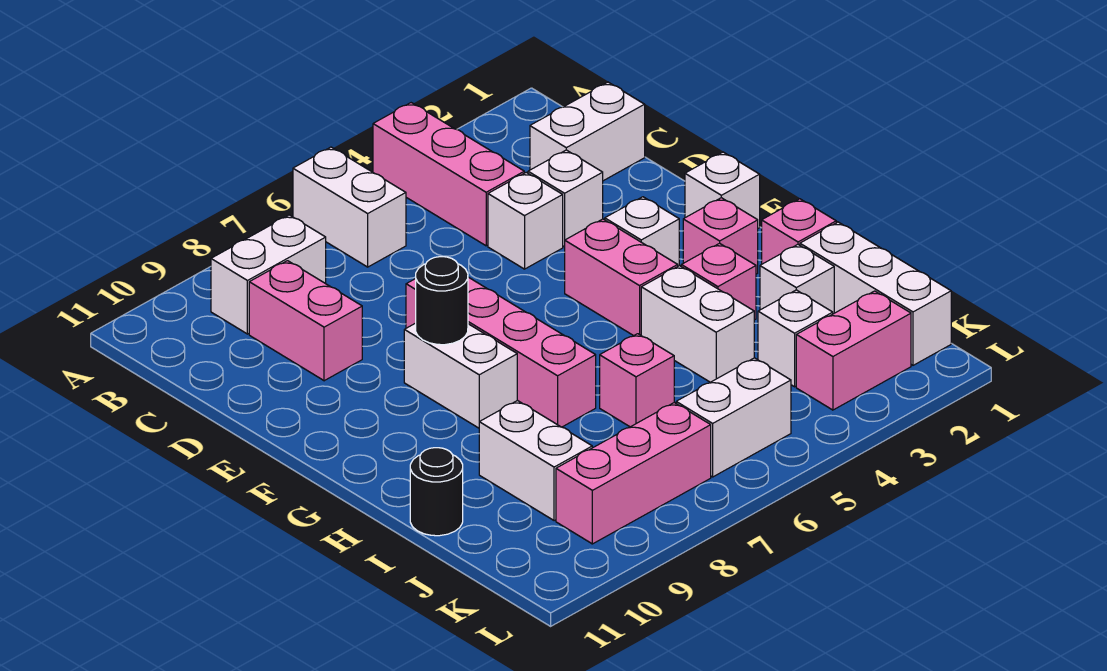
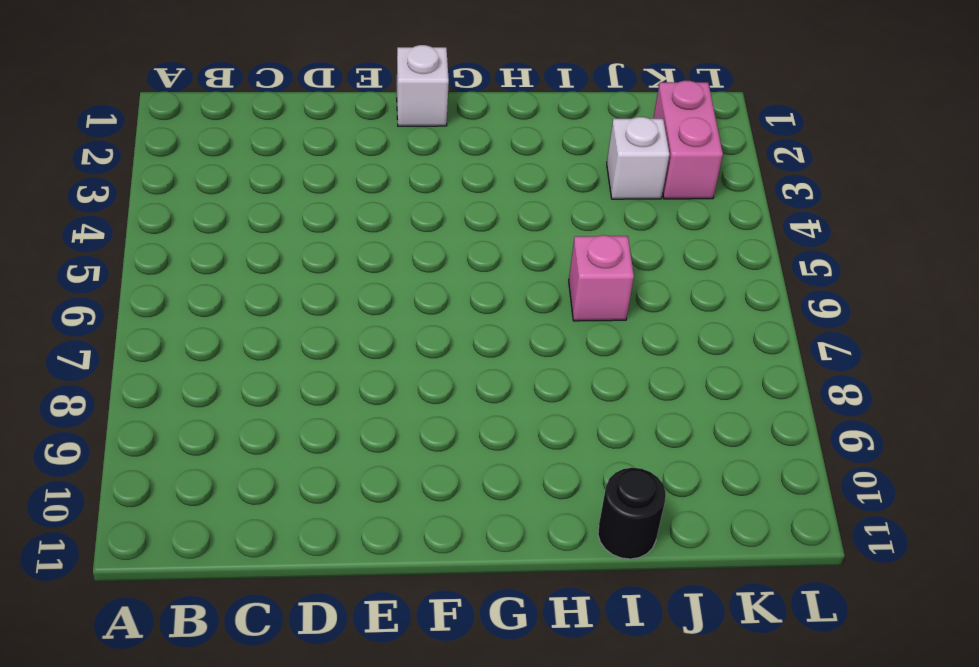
none -> pink brick A4:C4 level 1
none -> white brick A6:B6 level 1
none -> white brick B8:B9 level 1

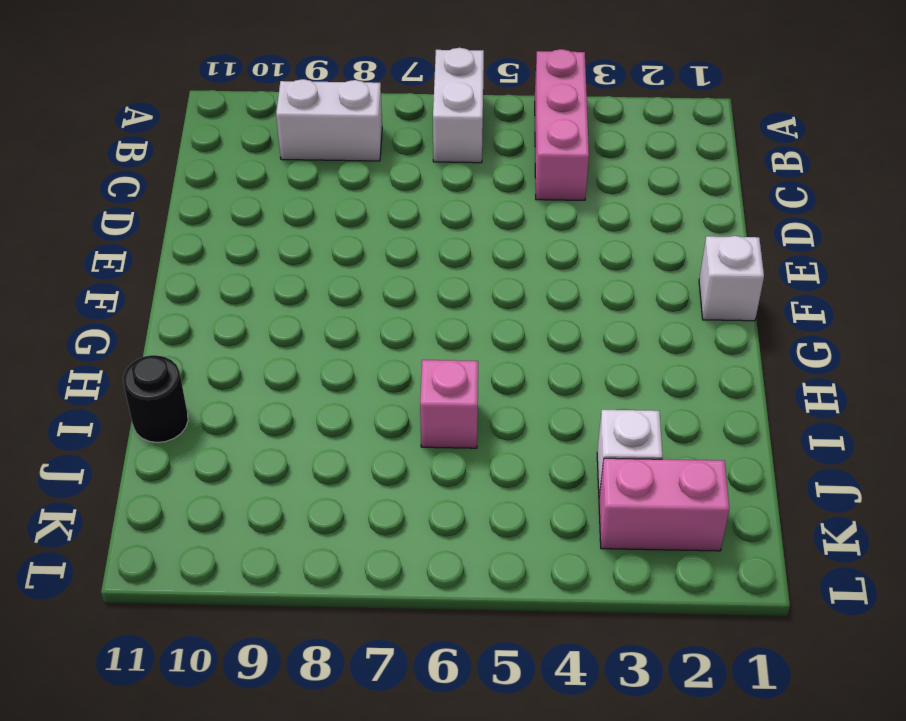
none -> white brick C1:C2 level 1
none -> pink brick C9:D9 level 1
none -> white brick D3 level 1

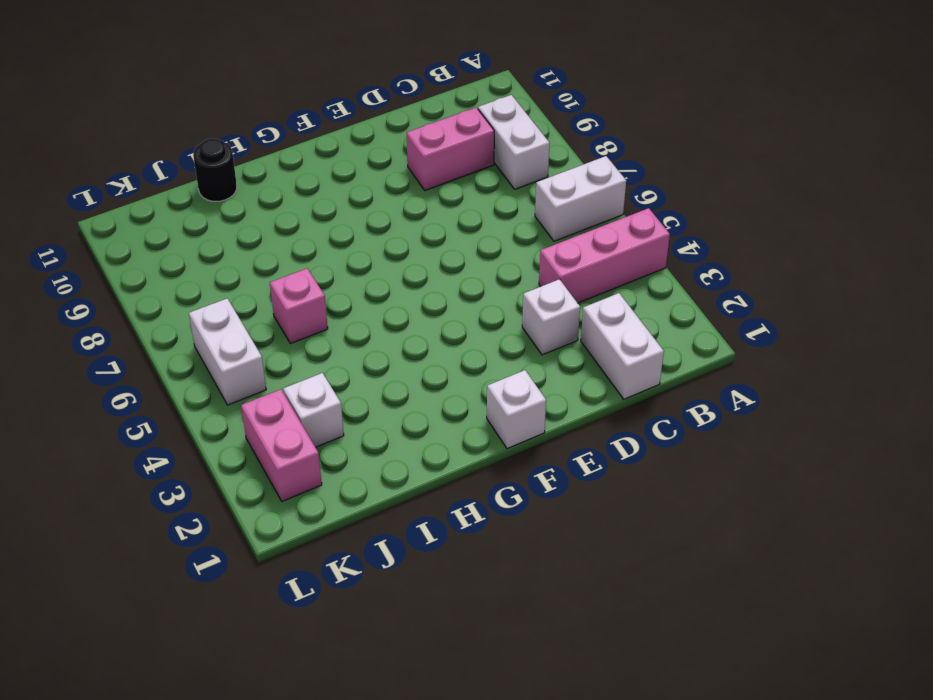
none -> white brick D4 level 1
none -> pink brick E7:H7 level 1
none -> white brick F3 level 1

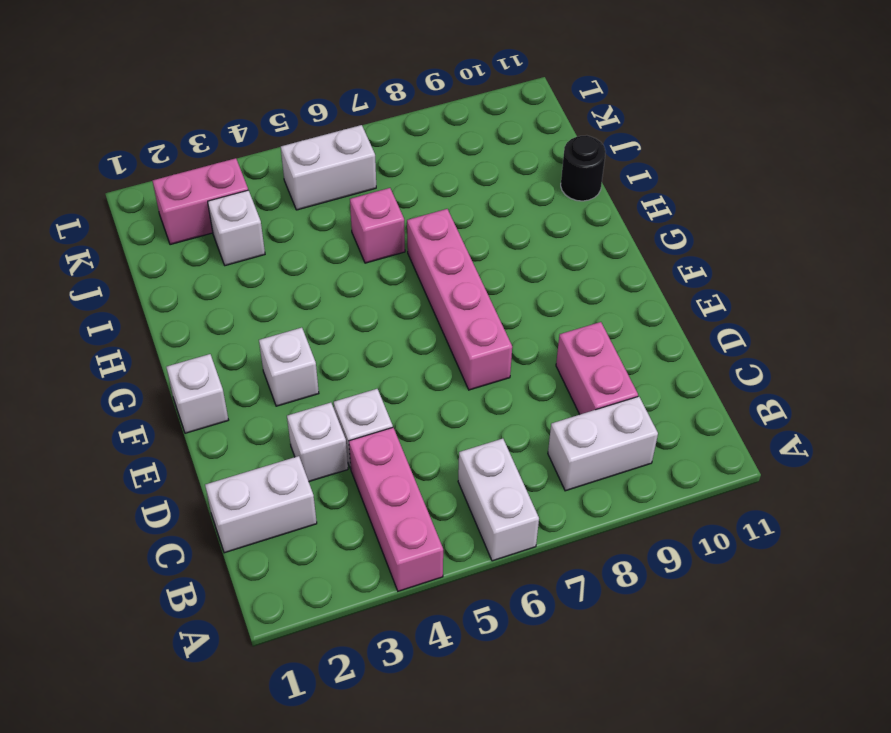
none -> pink brick F4:G4 level 1
none -> white brick F8:G8 level 1
none -> pink brick G2 level 1

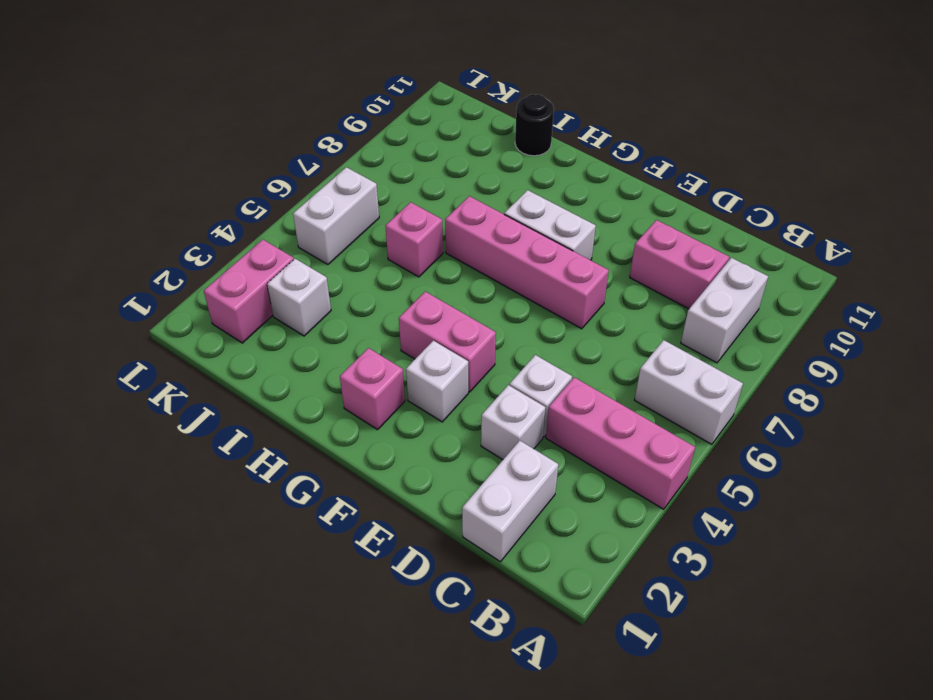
none -> white brick F1 level 1
none -> pink brick H1 level 1
none -> pink brick H3 level 1

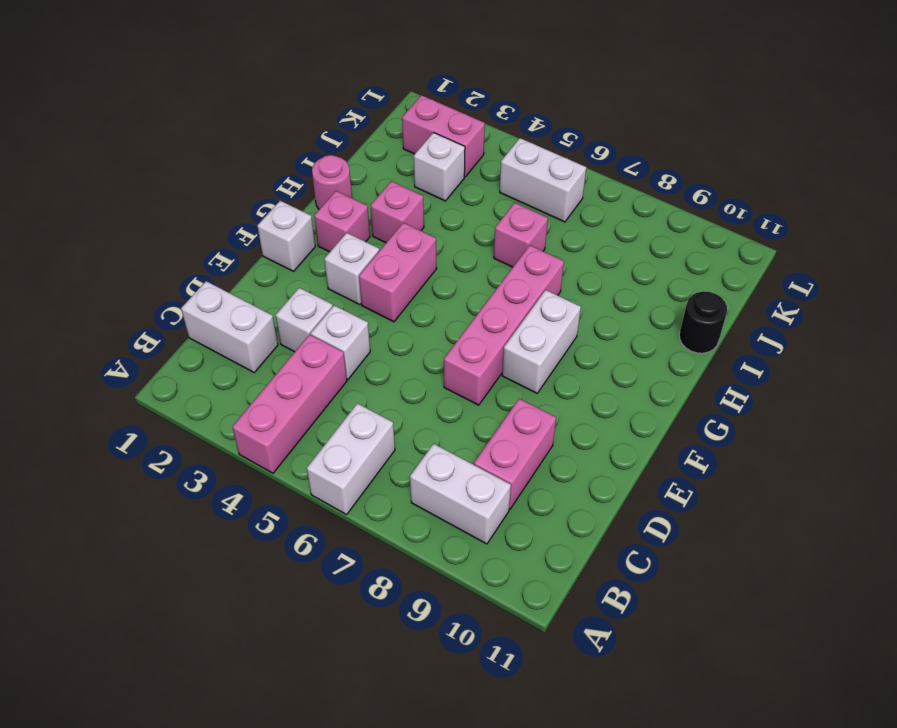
pink round brick H1 level 1 -> pink brick H1 level 1
none -> white brick H4:I4 level 1
none -> white brick I1:K1 level 1
none -> white brick I2 level 1

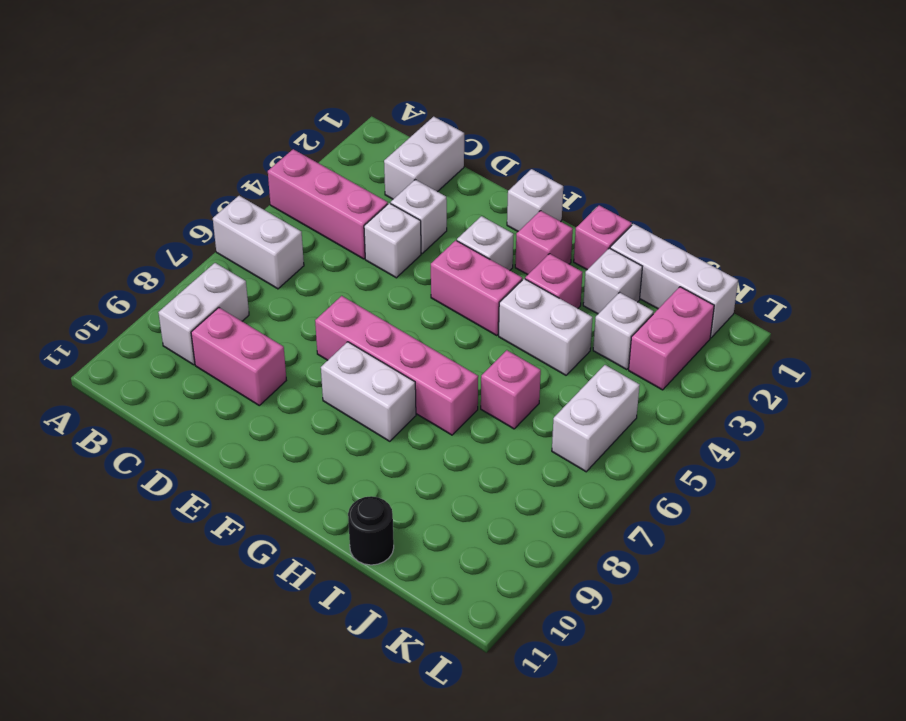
none -> white brick I9:J9 level 1
none -> pink brick K7:K9 level 1
none -> black round brick F8 level 2

